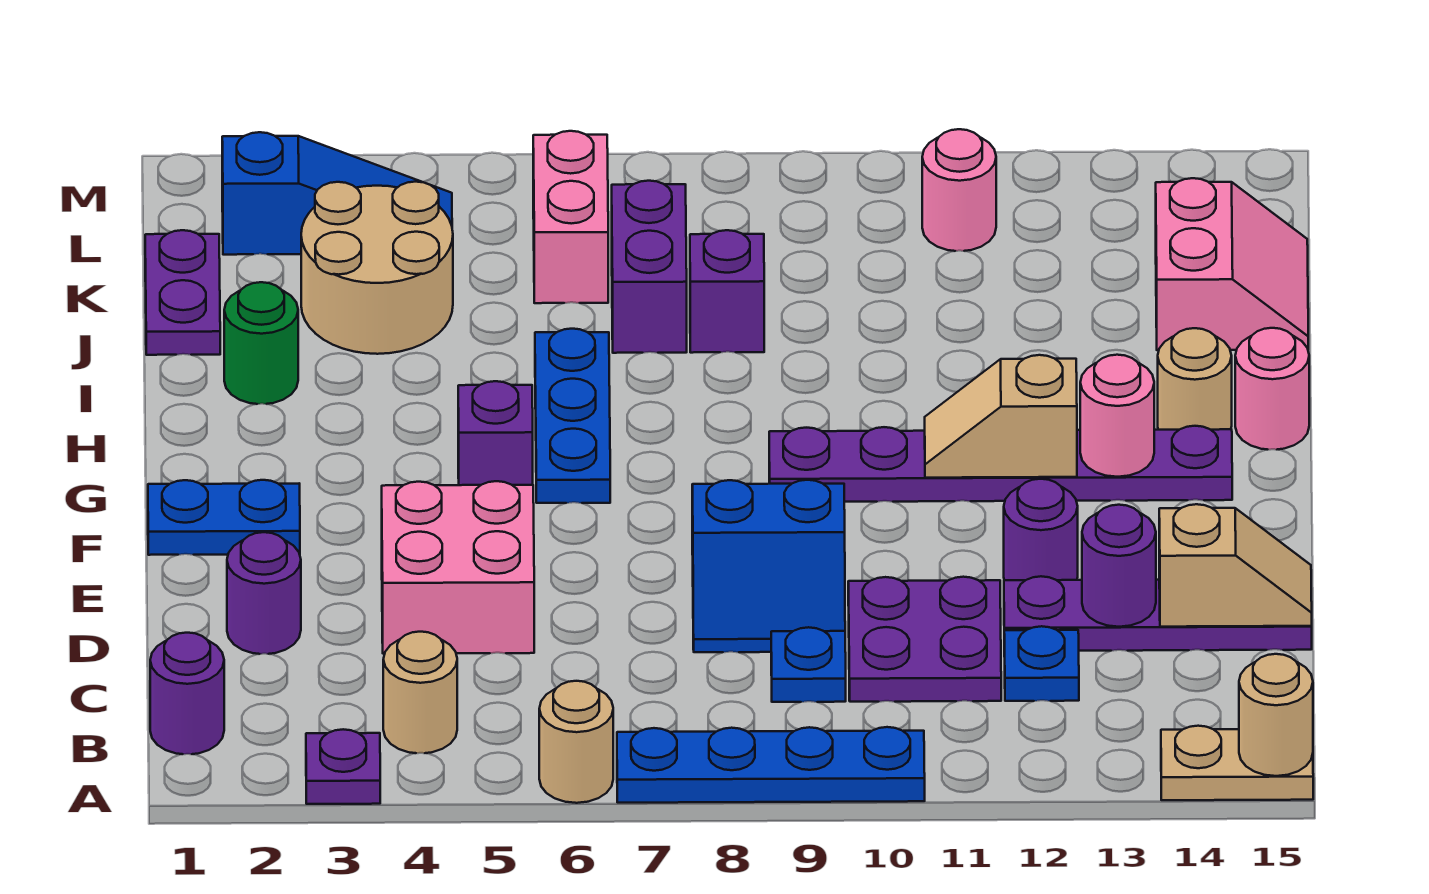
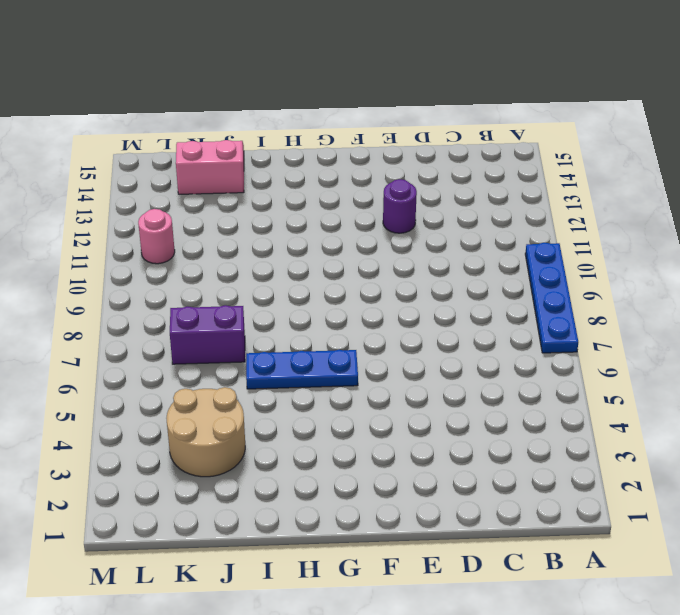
none -> purple plate A3 level 1
none -> tan round brick A6 level 1
none -> tan plate A14:A15 level 1
none -> purple round brick B1 level 1

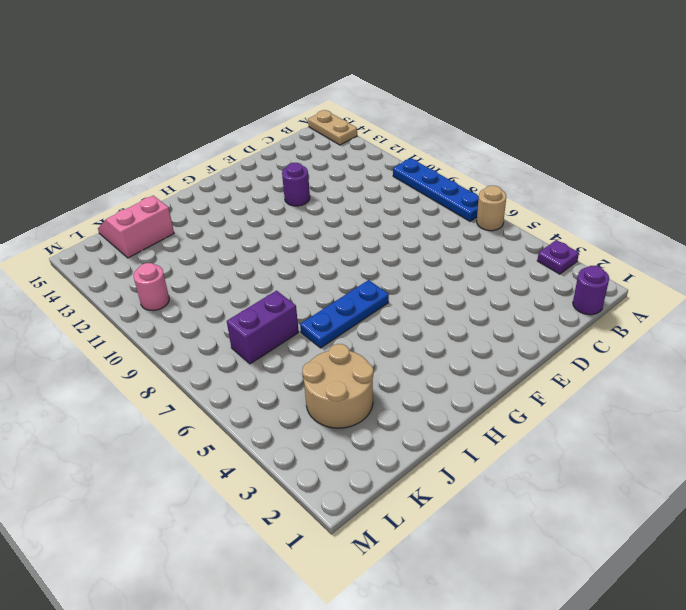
none -> tan round brick B4 level 1
none -> blue plate C9 level 1
none -> purple plate C10:D11 level 1
none -> blue plate C12 level 1

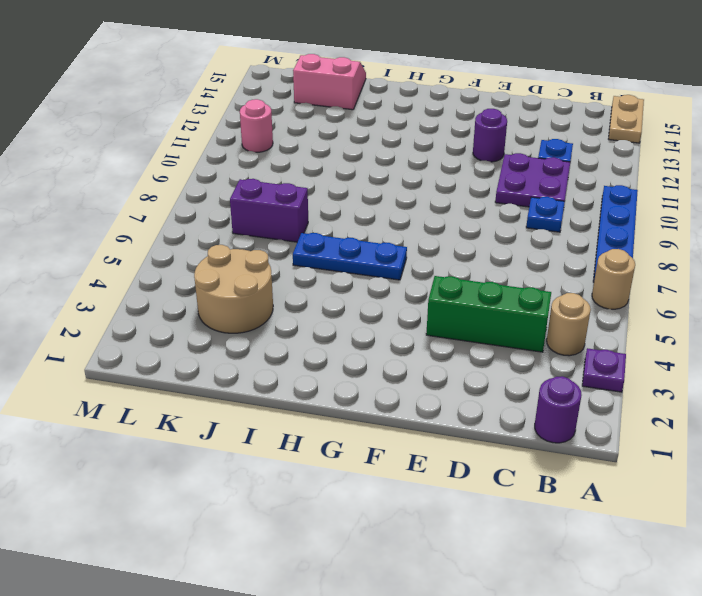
green brick C4:E4 level 1 -> pink brick D4:E5 level 1
none -> purple round brick D2 level 1
none -> blue slope D8:E9 level 1 top E
none -> purple plate D12:D15 level 1
none -> blue plate F1:F2 level 1

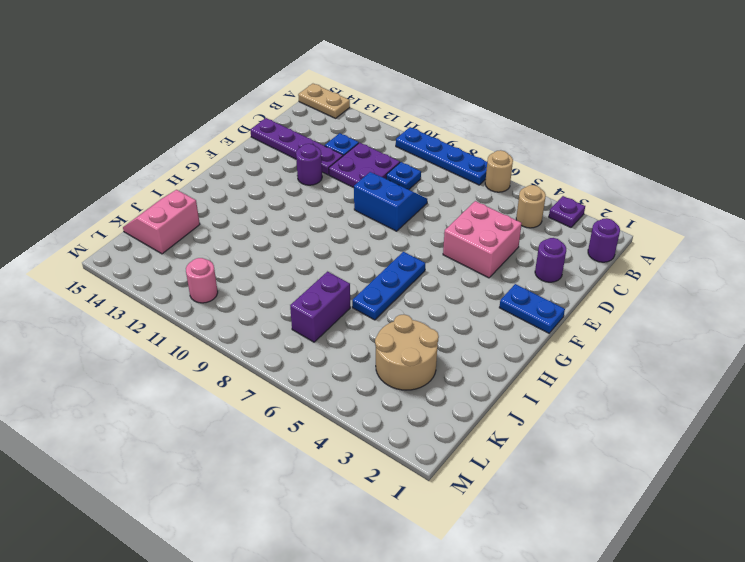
none -> purple brick G5 level 1
none -> purple plate G9:G14 level 1
none -> tan round brick H14 level 1
none -> pink round brick H15 level 1

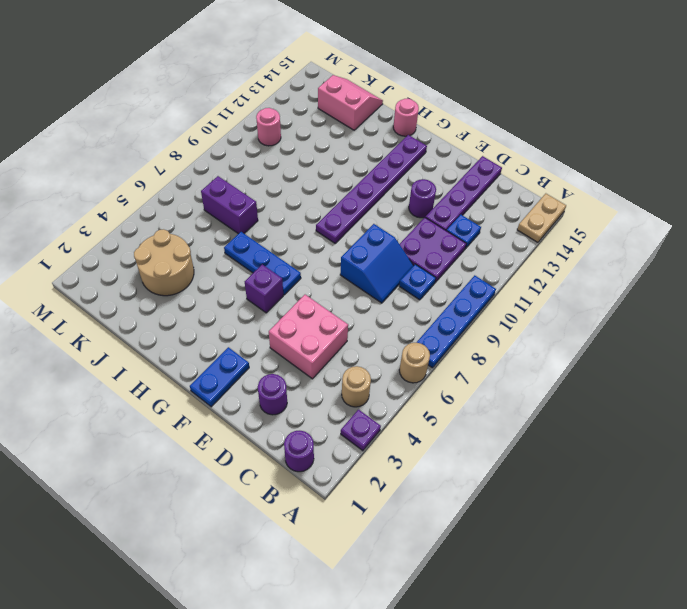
none -> tan round brick H14 level 1
none -> green round brick I2 level 1
none -> purple plate J1:K1 level 1
none -> purple brick J8 level 1

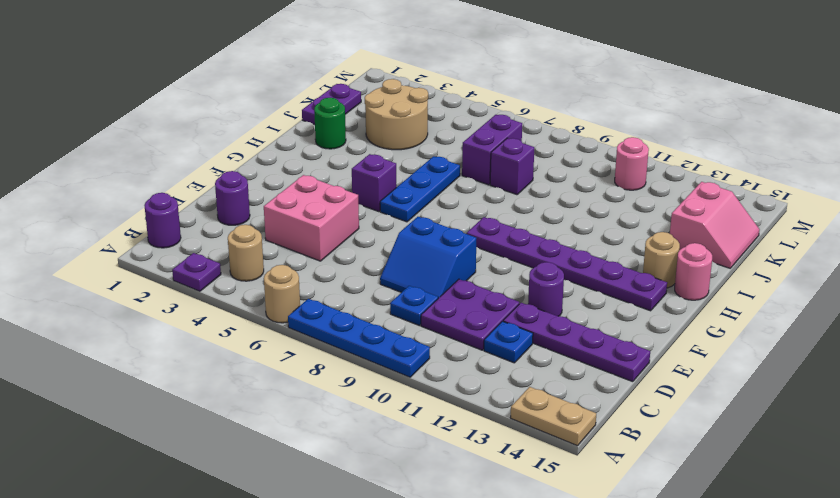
none -> blue plate F1:F2 level 1
none -> pink brick K6:L6 level 1
none -> blue slope L2:L4 level 1 top 2
none -> tan round brick A15 level 2

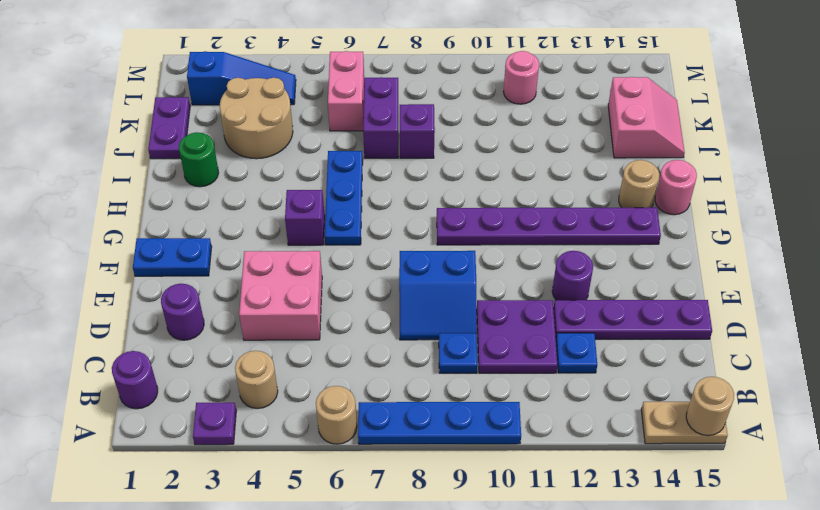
none -> purple round brick D13 level 2
none -> tan slope D14:D15 level 2 top 14
none -> tan slope G11:G12 level 2 top 12
none -> pink round brick G13 level 2

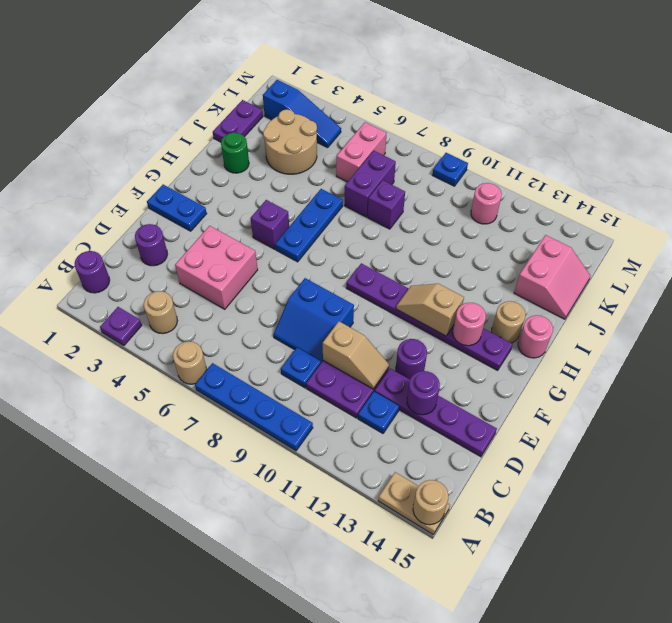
tan slope D10:D11 level 2 top 10 -> tan slope D14:D15 level 2 top 14
blue plate M9 level 1 -> none

